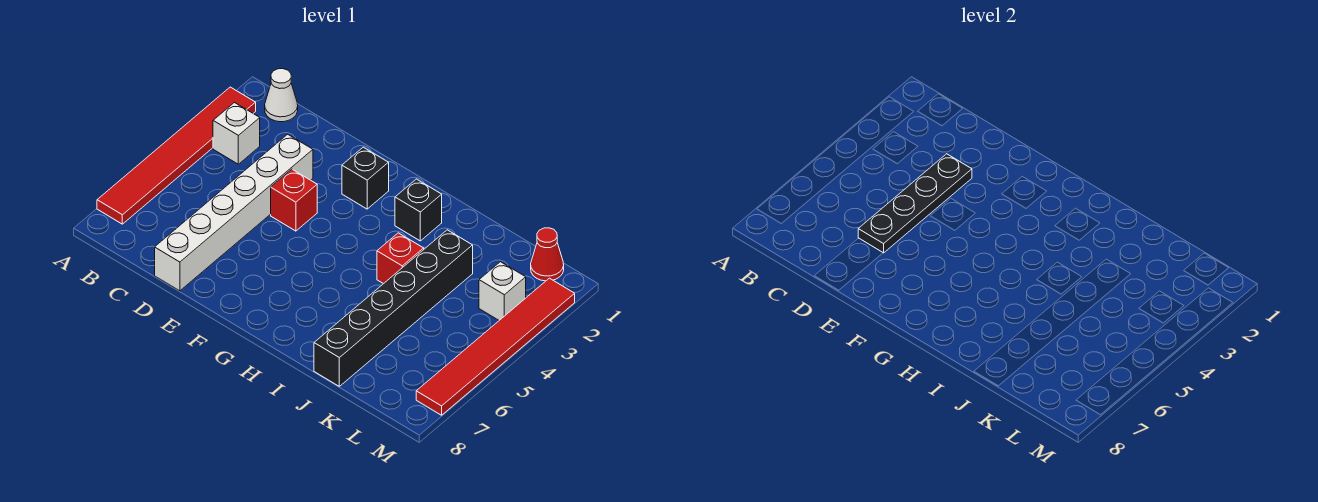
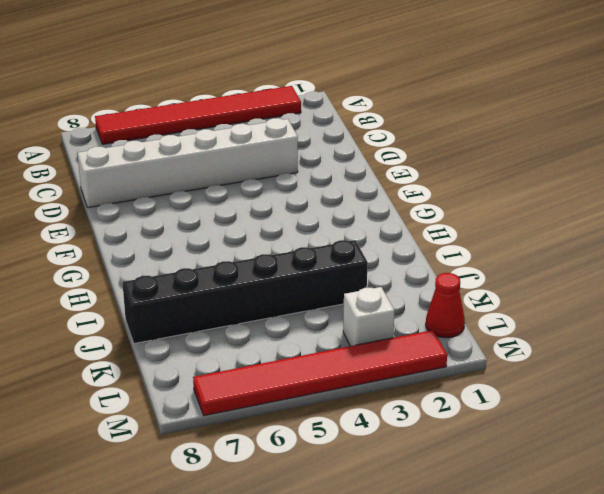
none -> white cone B1 level 1
none -> white brick B3 level 1
none -> red brick E4 level 1

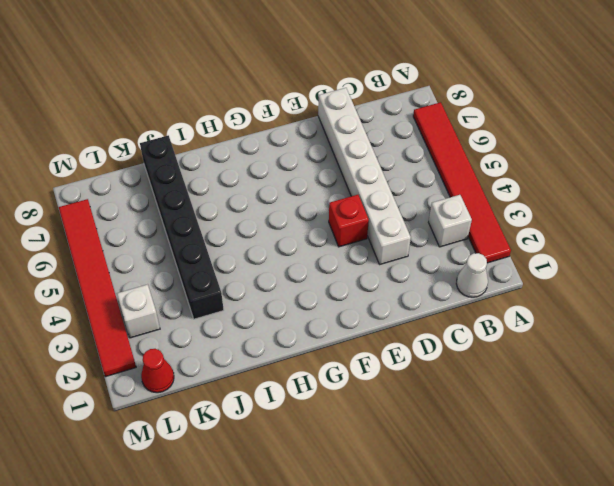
none -> black brick F2 level 1
none -> black brick H2 level 1
none -> red brick I4 level 1

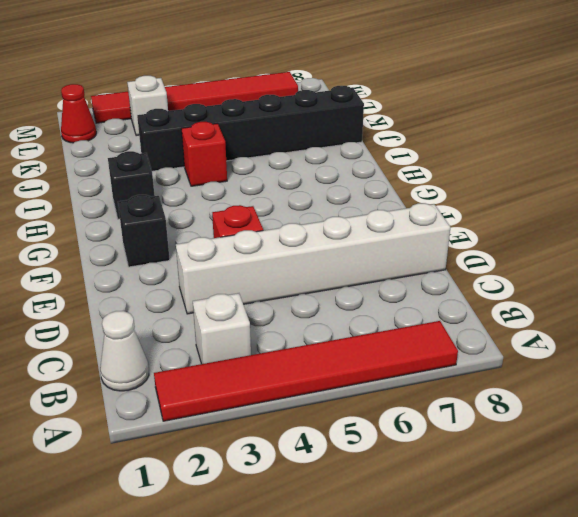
none -> black plate D3:D6 level 2

